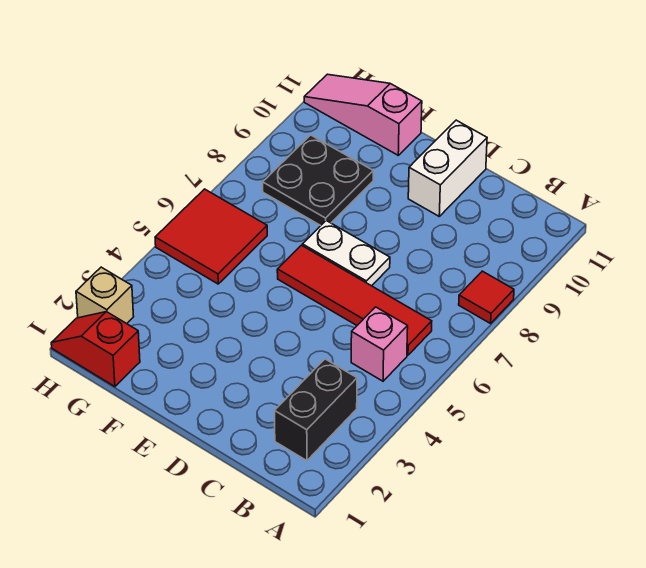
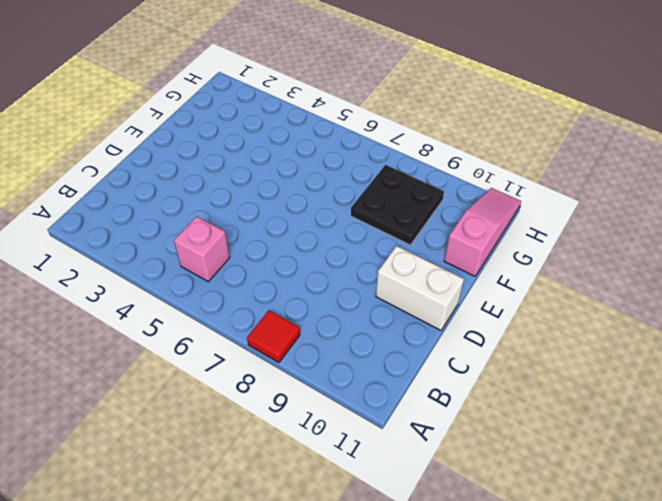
none -> black brick B2:B3 level 1
none -> red tile B6:E6 level 1

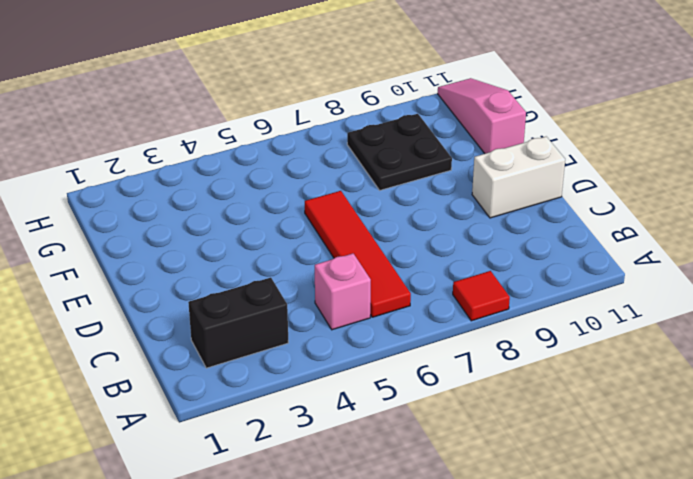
none -> white plate D7:E7 level 1
none -> red slope G1:H1 level 1 top G

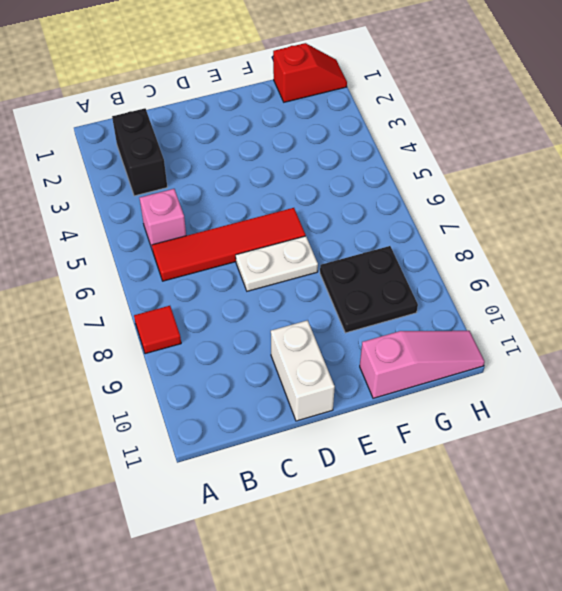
none -> red tile G5:H6 level 1
none -> tan brick H2 level 1

